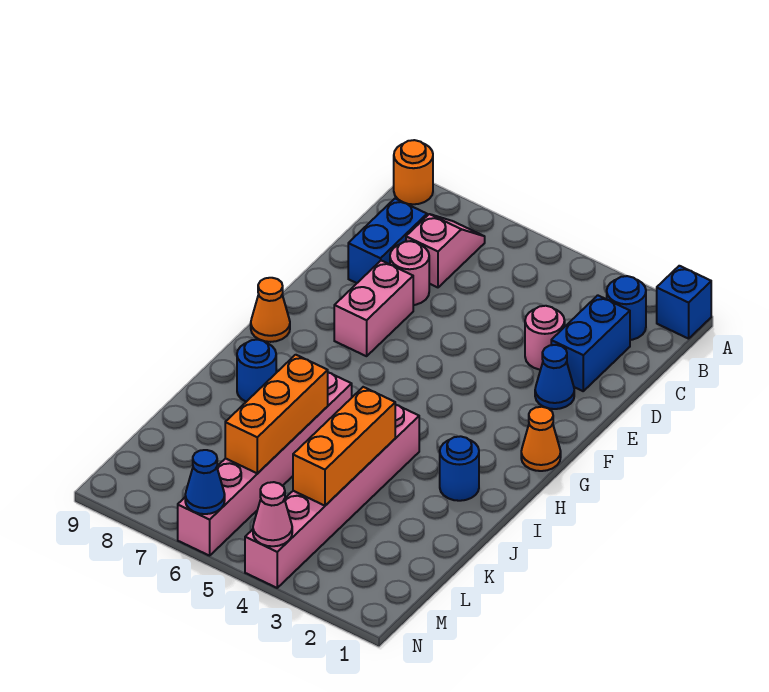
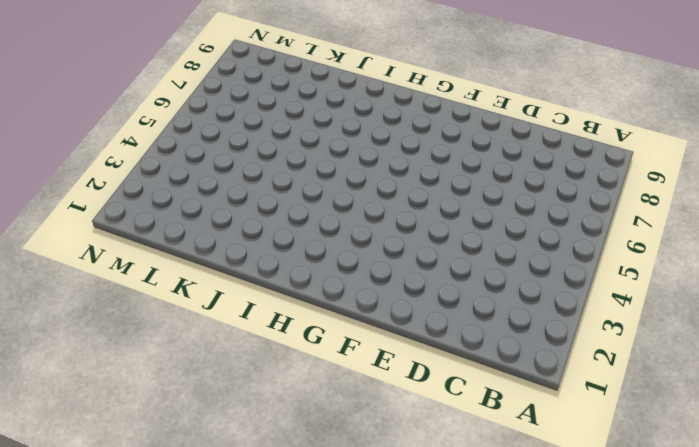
none -> blue brick A1 level 1
none -> orange round brick A9 level 1
none -> blue round brick B2 level 1

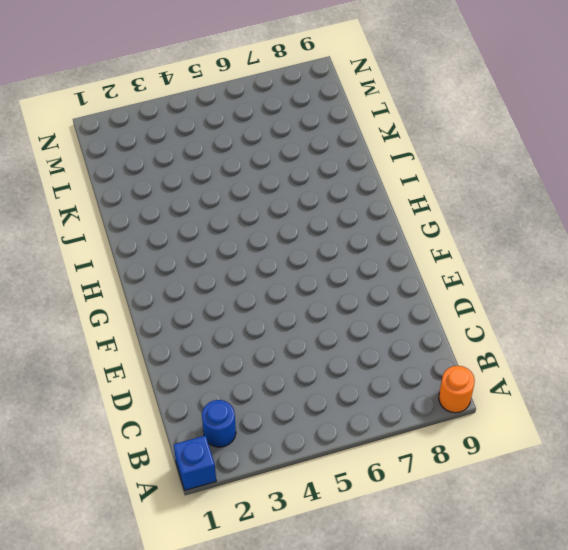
none -> pink slope B7:C7 level 1 top C
none -> blue brick C2:D2 level 1
none -> blue brick C8:D8 level 1

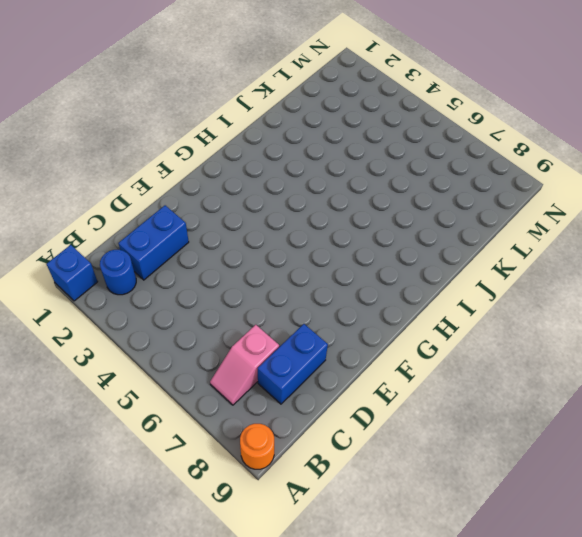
none -> pink round brick D3 level 1
none -> pink round brick D7 level 1
none -> blue cone E2 level 1

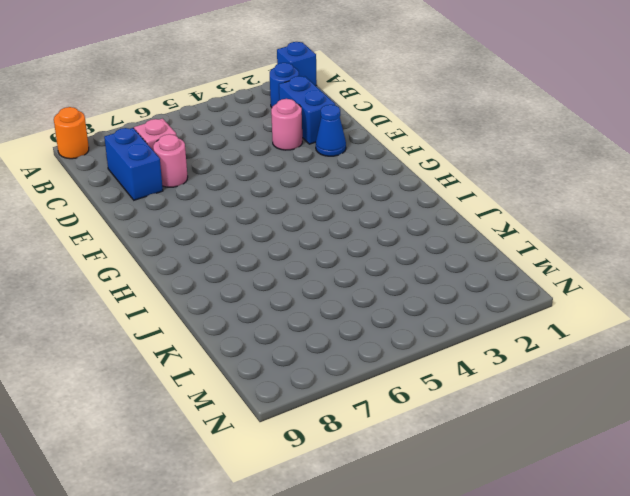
none -> pink brick E7:F7 level 1
none -> orange cone G1 level 1
none -> orange cone G9 level 1

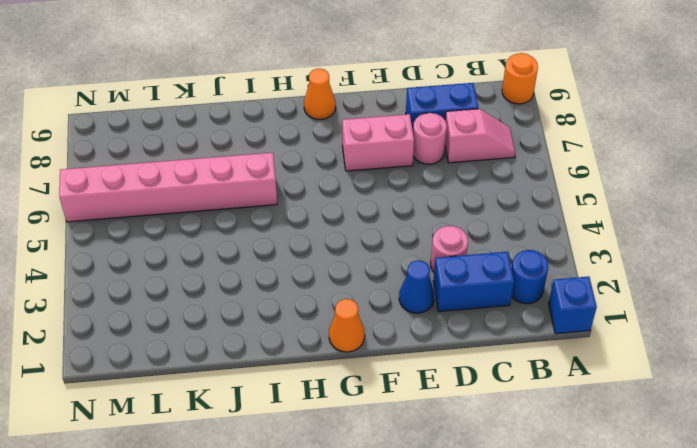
none -> blue round brick I2 level 1
none -> pink brick I4:N4 level 1
none -> blue round brick I8 level 1

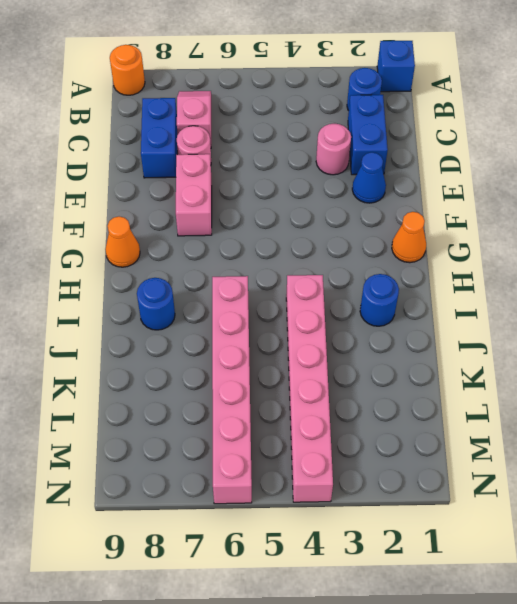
none -> orange brick J4:L4 level 2
none -> orange brick J6:L6 level 2
none -> pink cone N4 level 2

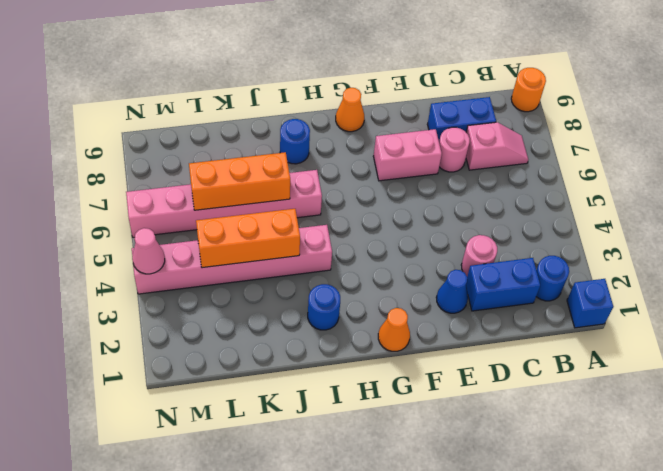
none -> blue cone N6 level 2

